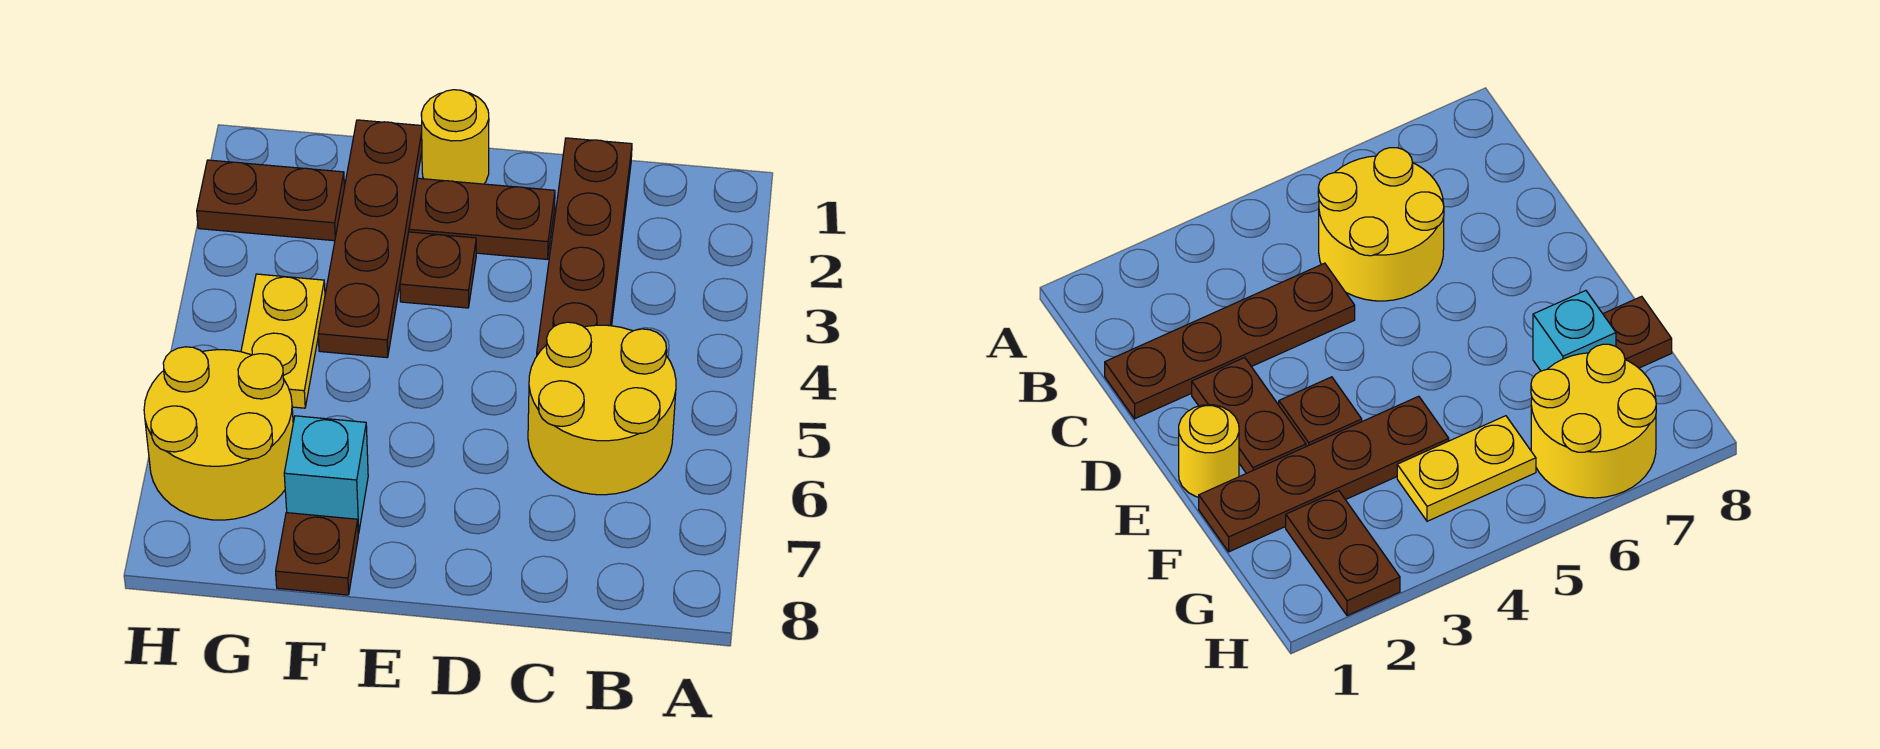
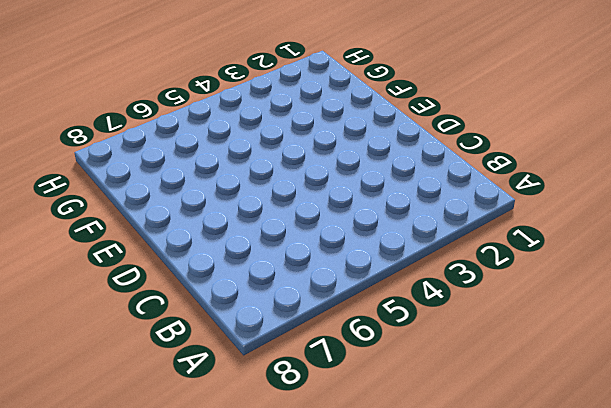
none -> yellow round brick B5:C6 level 1
none -> brown plate C1:C4 level 1

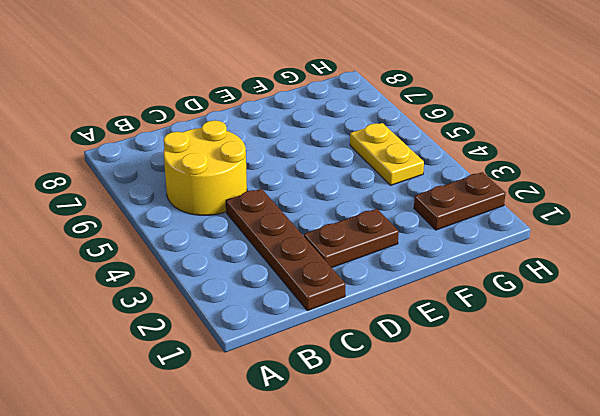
none -> yellow round brick E1 level 1
none -> brown plate E3 level 1

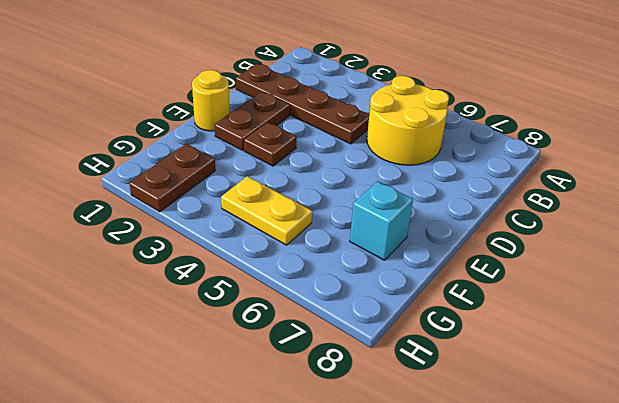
none -> brown plate F1:F4 level 1
none -> brown plate F8 level 1

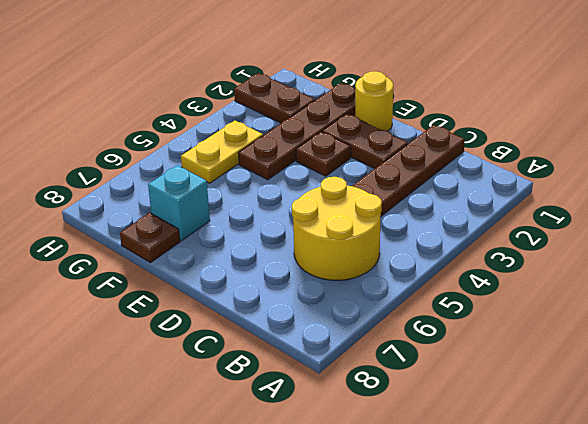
none -> yellow round brick G6:H7 level 1

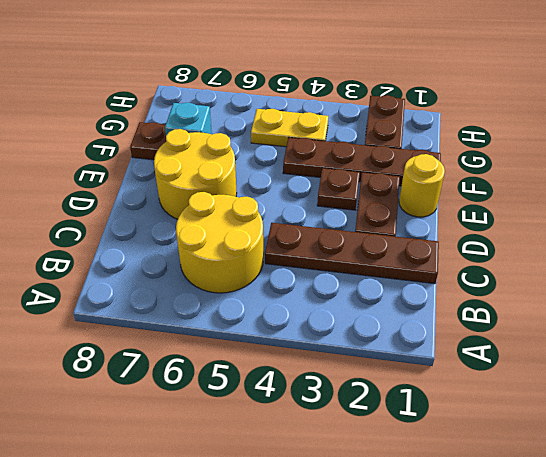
yellow round brick D6:E7 level 1 -> yellow round brick G6:H7 level 1

